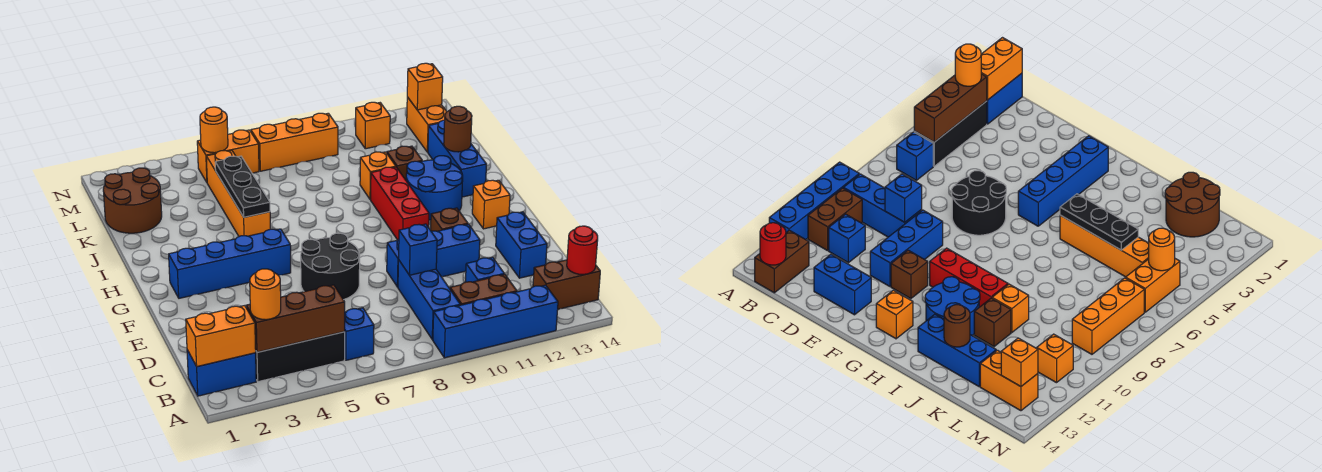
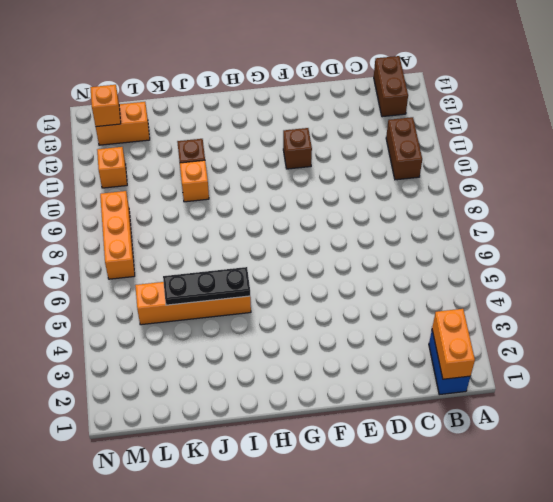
none -> blue brick A9:A12 level 1
none -> black brick B3:B5 level 1
none -> blue brick B6 level 1
none -> blue brick B9:D9 level 1

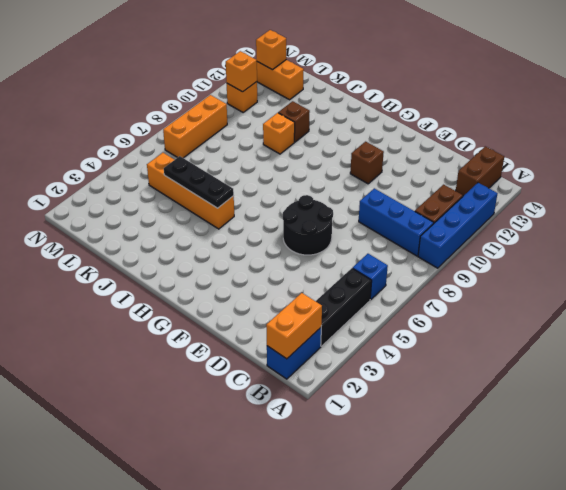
orange brick M11 level 2 -> orange brick G13 level 1
none -> blue brick C11 level 1
none -> blue brick D13:E13 level 1
none -> blue brick E9:E11 level 1
none -> blue brick G2:G5 level 1

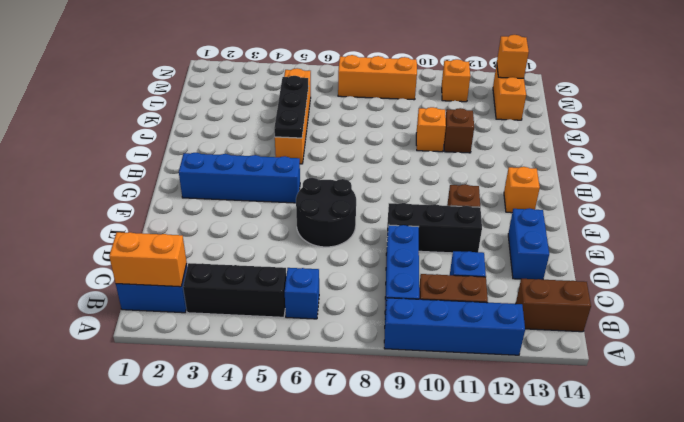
black brick E9:E11 level 1 -> blue brick E9:E11 level 1
none -> red brick G10:I10 level 1
none -> blue round brick H11:I12 level 1
none -> blue brick I13:K13 level 1
none -> brown round brick K1:L2 level 1

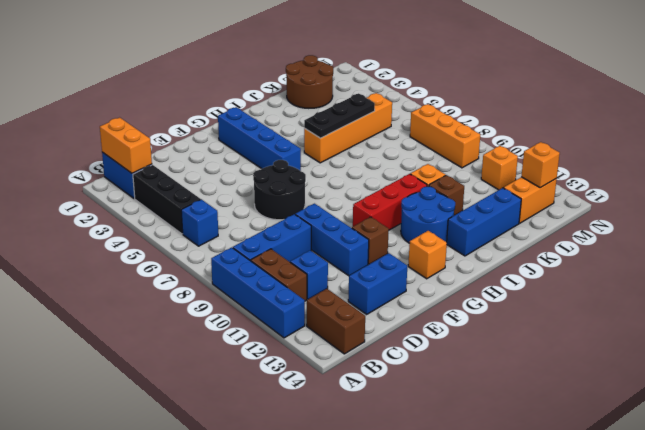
none -> orange brick M5:M6 level 1
none -> brown brick B3:B5 level 2
none -> red round brick B14 level 2
none -> blue brick D9 level 2

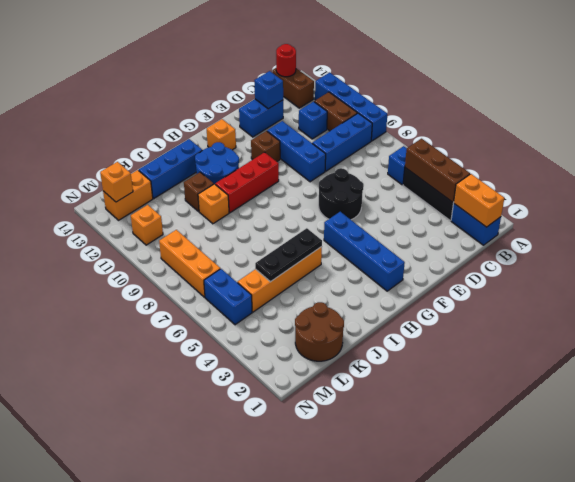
blue brick D13 level 2 -> blue brick D9 level 2
blue brick M5:M6 level 1 -> orange brick M5:M6 level 1
none -> brown round brick J13 level 2
none -> orange round brick M5 level 2
none -> orange round brick B3 level 3

